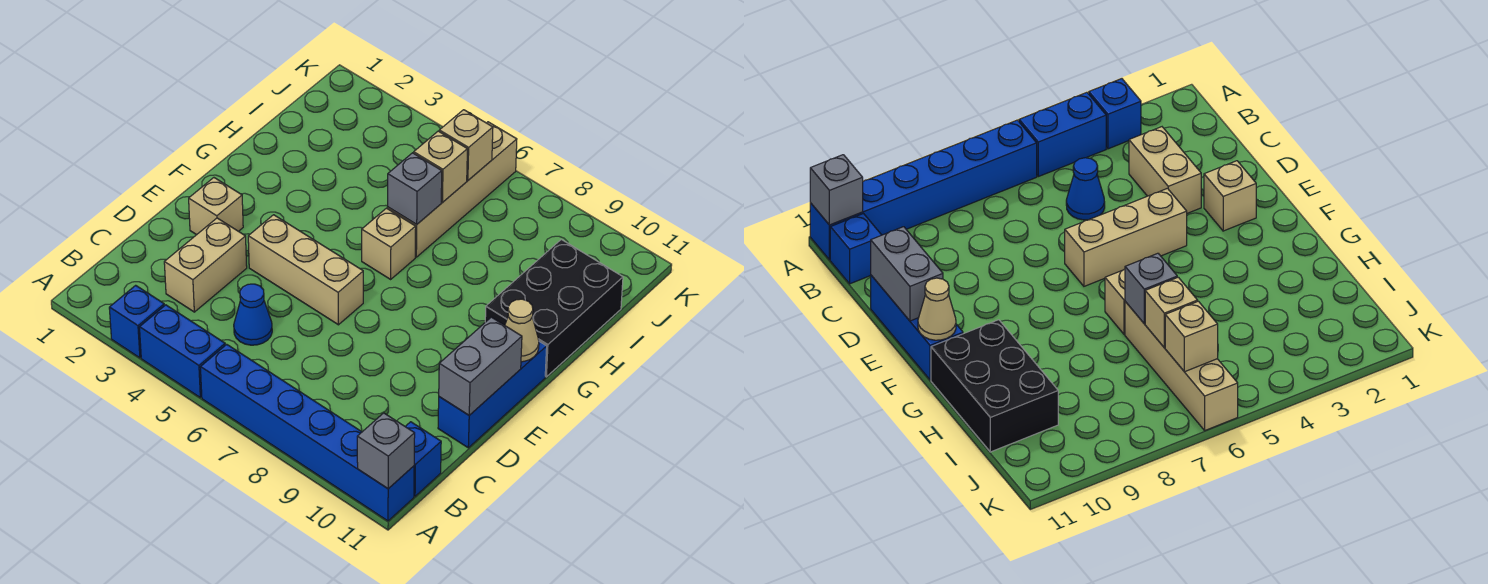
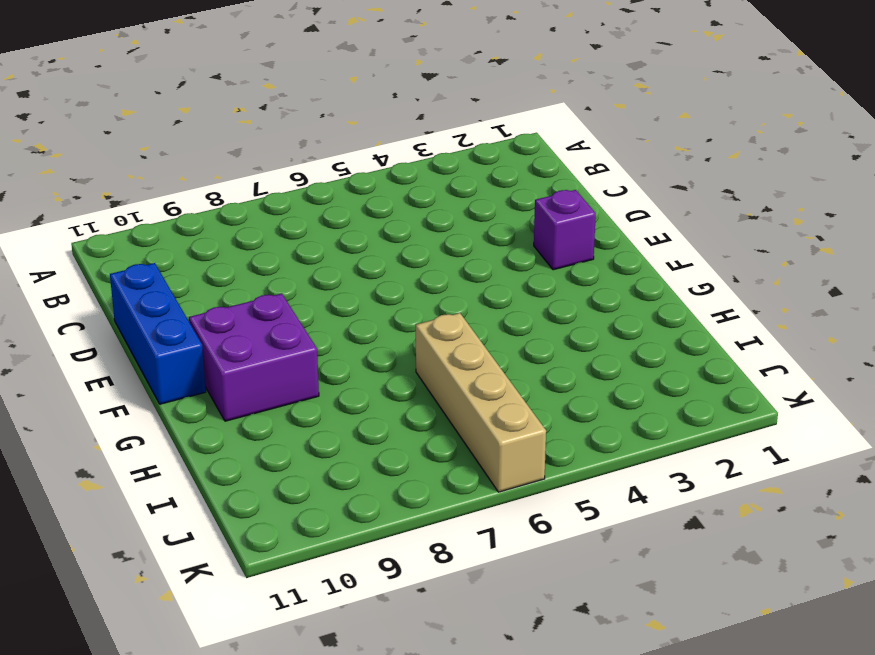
purple brick E2 level 1 -> tan brick E2 level 1
purple brick F9:G10 level 1 -> black brick G10:I11 level 1
none -> blue brick A3 level 1
none -> blue brick A4:A5 level 1
none -> blue brick A6:A11 level 1

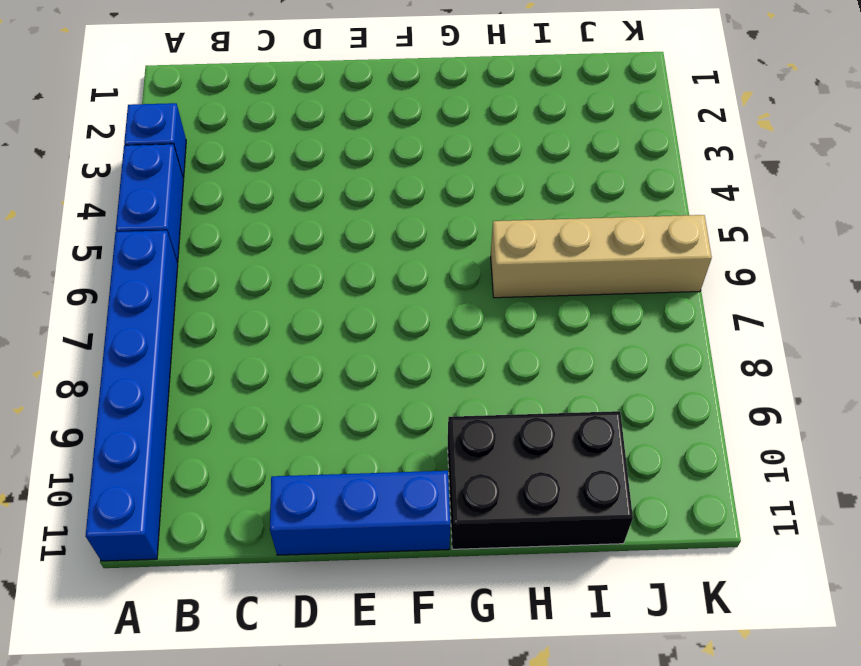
none -> blue brick B11 level 1
none -> tan brick C3:D3 level 1
none -> blue cone C5 level 1

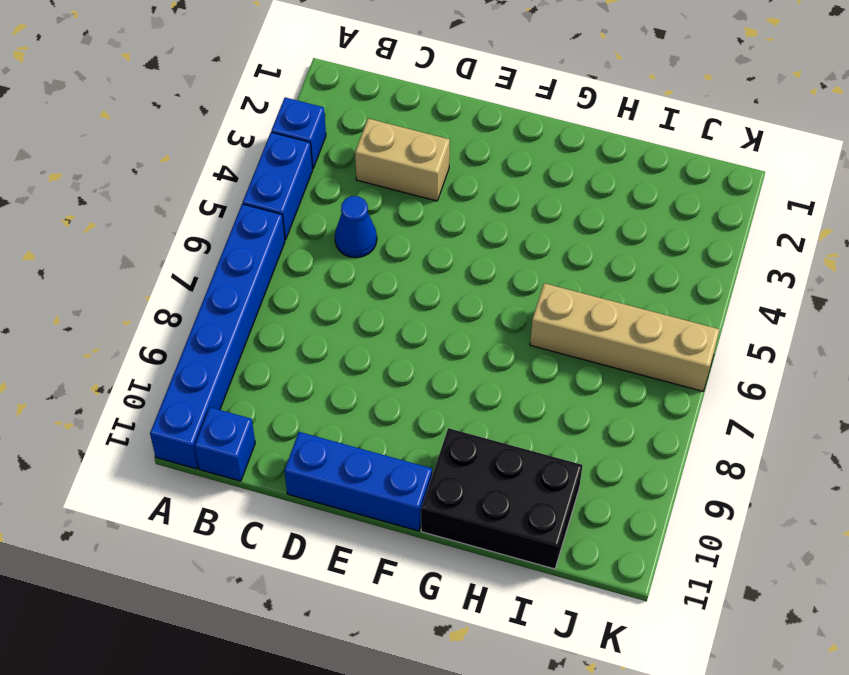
none -> tan brick E2 level 1
none -> tan brick E4:E6 level 1
none -> tan brick G6 level 1

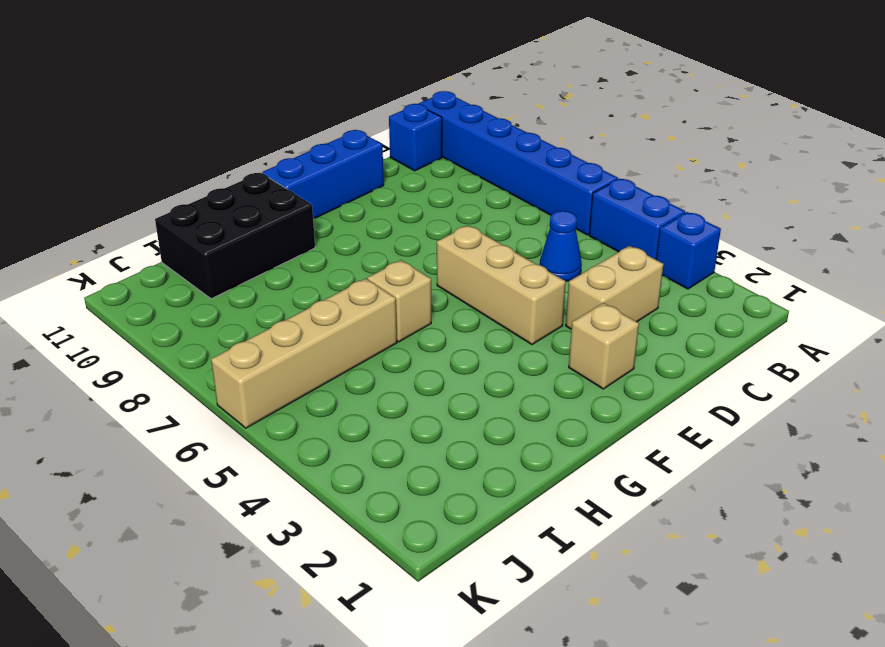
none -> grey brick A11 level 2
none -> grey brick D11:E11 level 2
none -> tan cone F11 level 2

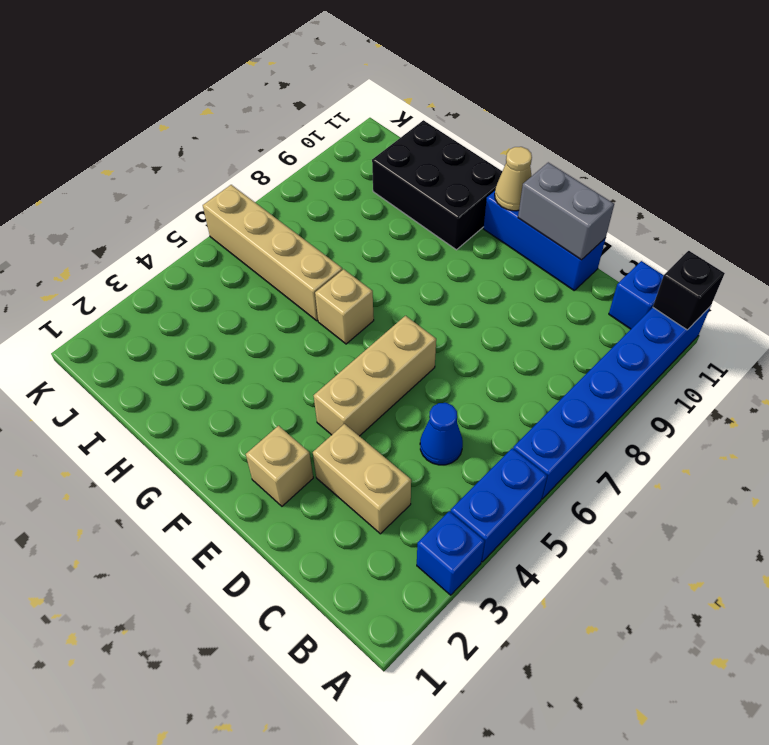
black brick A11 level 2 -> grey brick A11 level 2
none -> grey brick H6 level 2
none -> tan brick I6 level 2
none -> tan brick J6 level 2

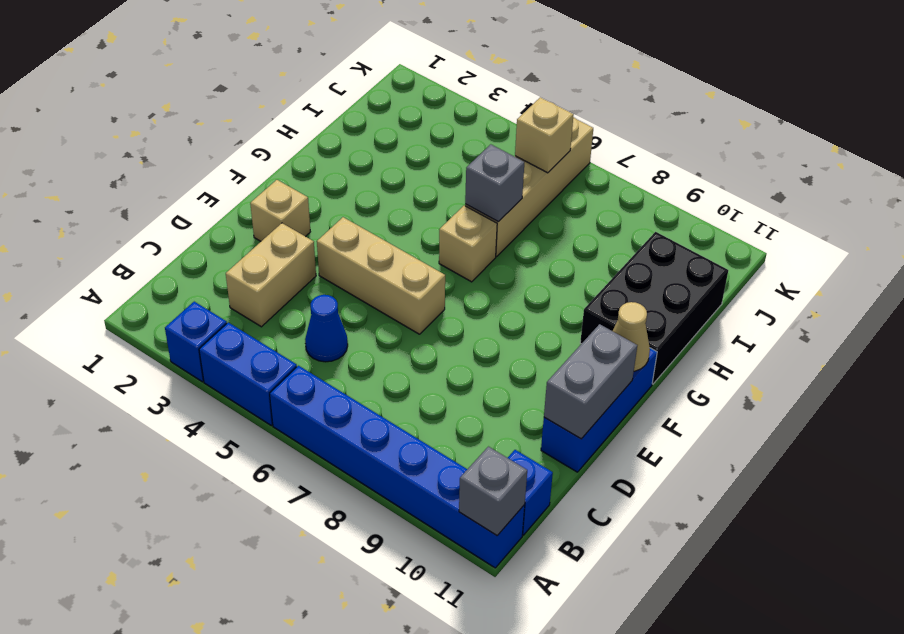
none -> tan brick I6 level 2

